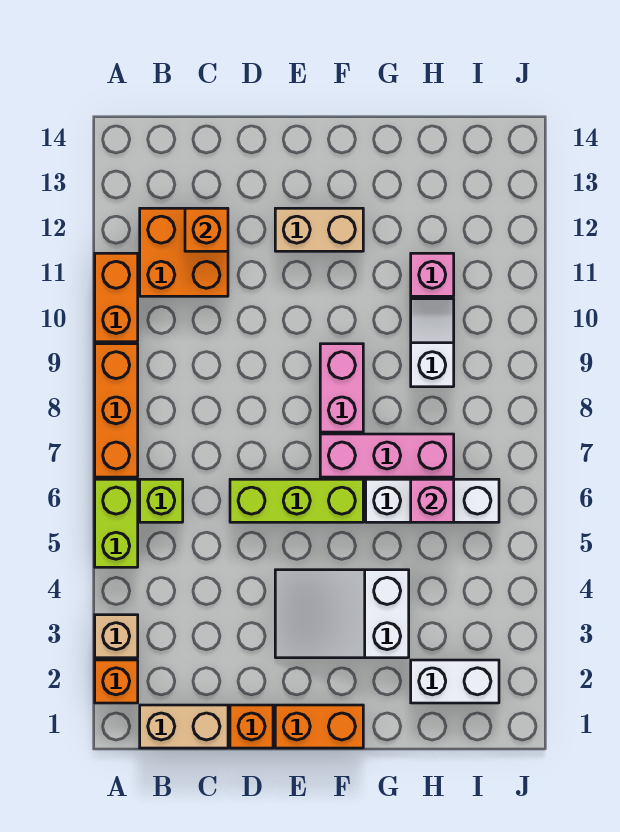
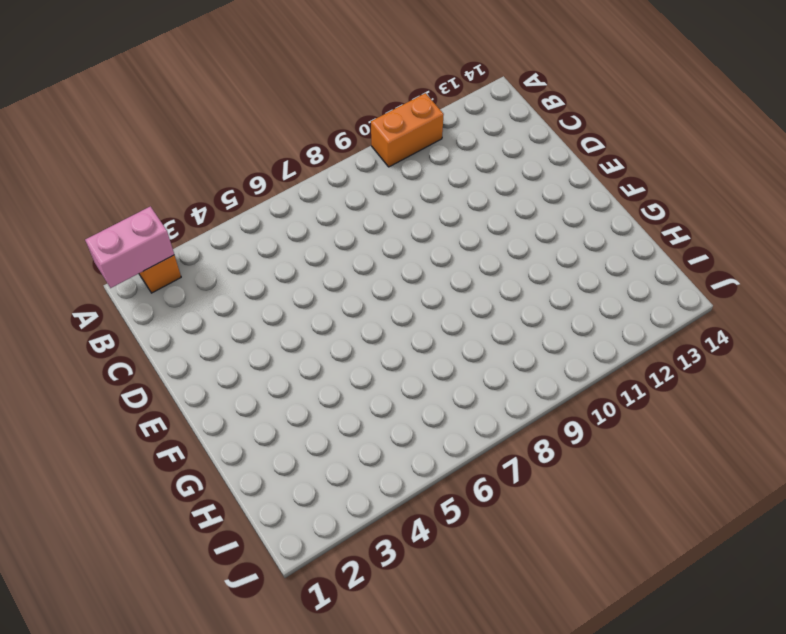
pink brick A1:A2 level 2 -> pink brick F8:F9 level 1
none -> tan brick A3 level 1
none -> lime brick A5:A6 level 1
none -> orange brick A7:A9 level 1

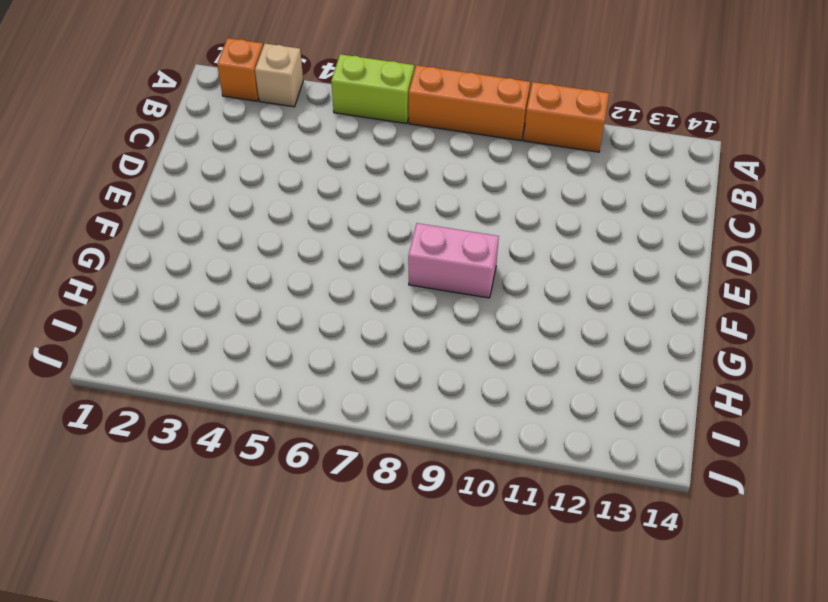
none -> tan brick B1:C1 level 1
none -> lime brick B6 level 1
none -> orange brick B11:C12 level 1

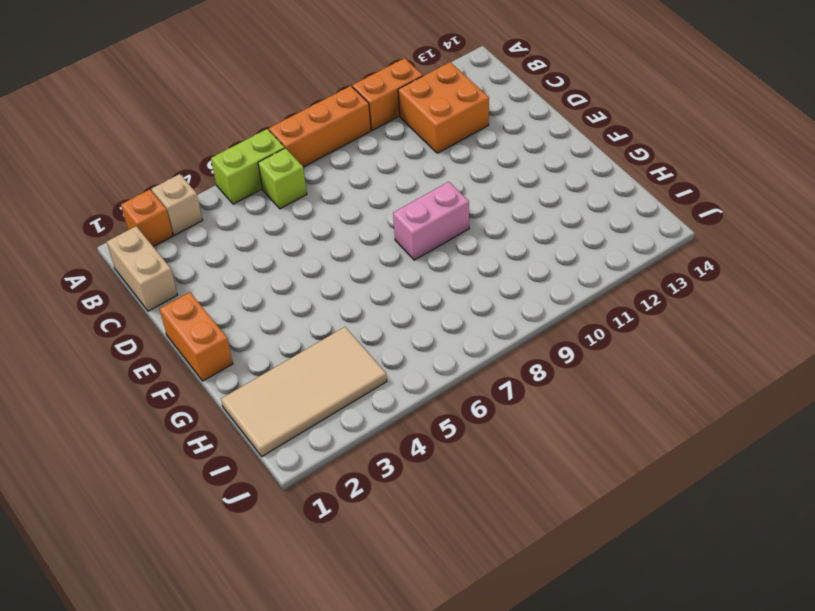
tan tile H1:I4 level 1 -> white brick H2:I2 level 1
none -> orange brick D1 level 1
none -> lime brick D6:F6 level 1
none -> white slope E3:G4 level 1 top G

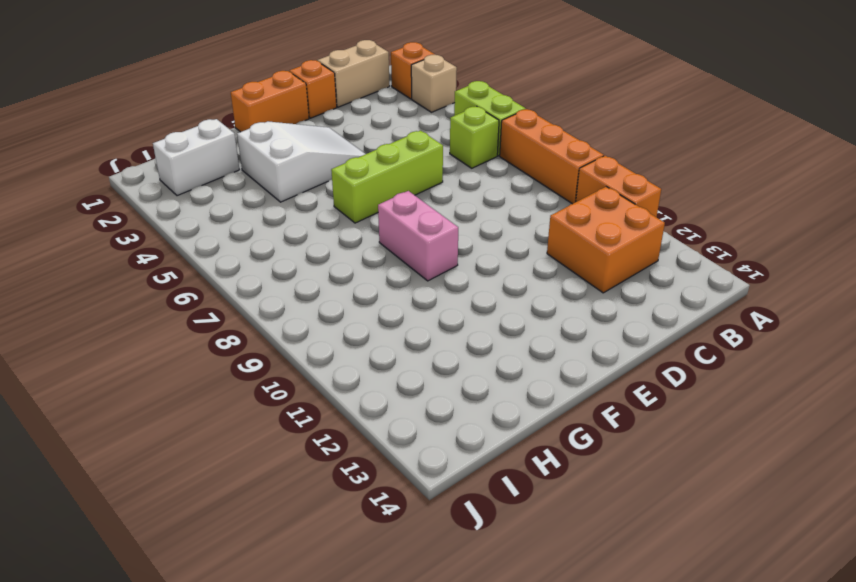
none -> tan brick E12:F12 level 1
none -> pink brick F7:H7 level 1
none -> white brick G6:I6 level 1

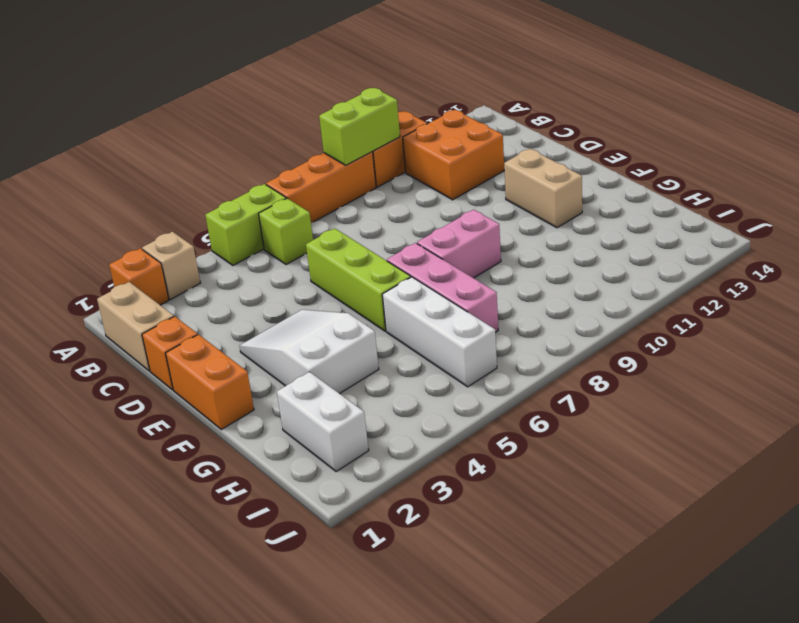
lime brick A9:A10 level 2 -> none
none -> white slope H9:H10 level 1 top 9
none -> pink brick H11 level 1
none -> orange brick C12 level 2

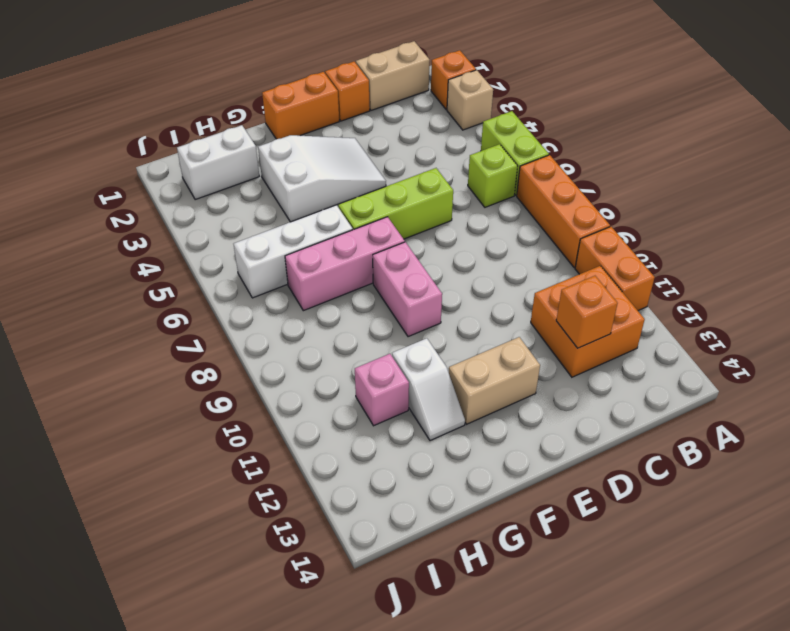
white slope G11:G12 level 1 top 11 -> white slope H9:H10 level 1 top 9
none -> pink brick H6 level 2

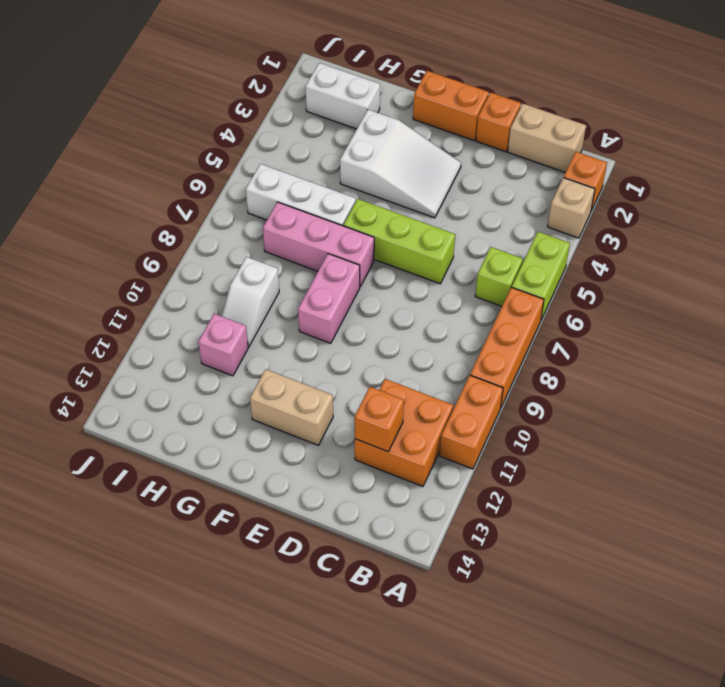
none -> pink brick H6 level 2

